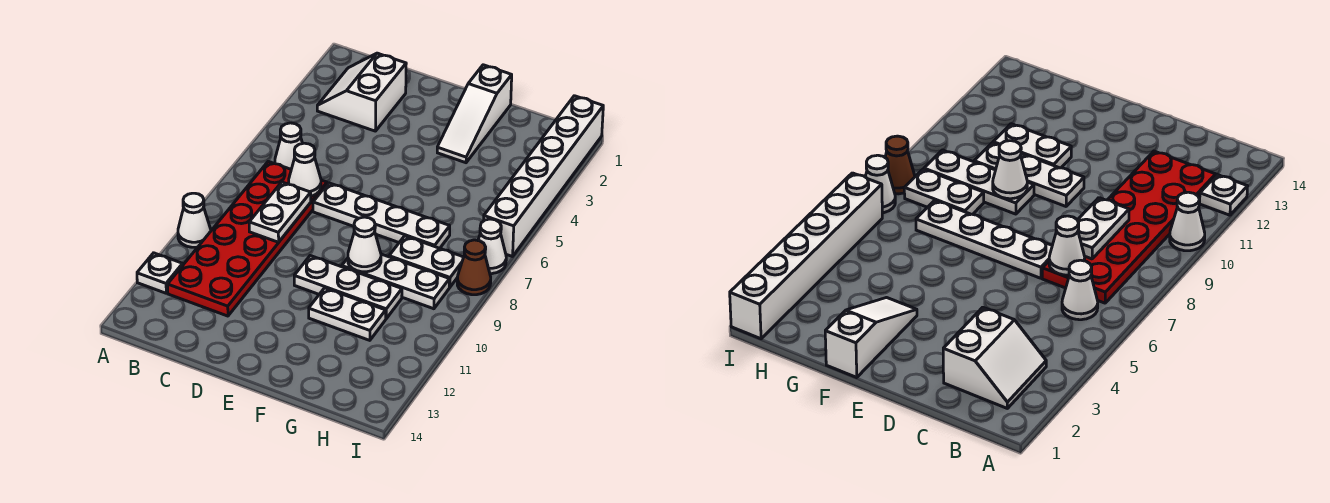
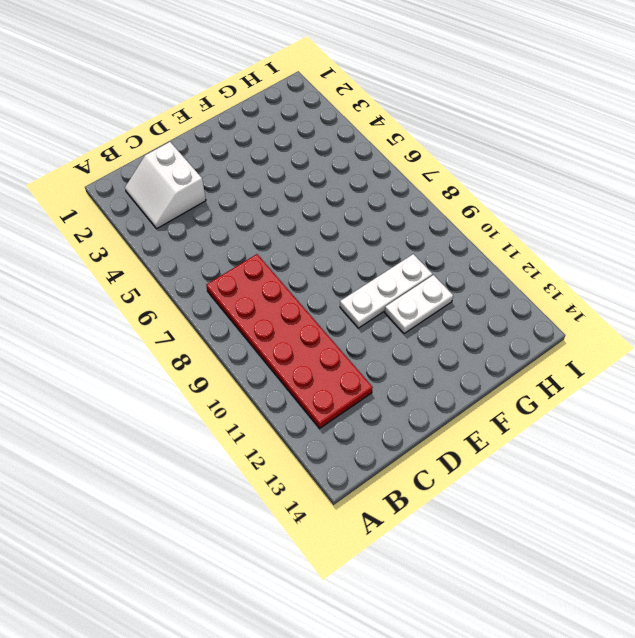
none -> white cone A10 level 1
none -> white plate A12 level 1
none -> white cone B6 level 1

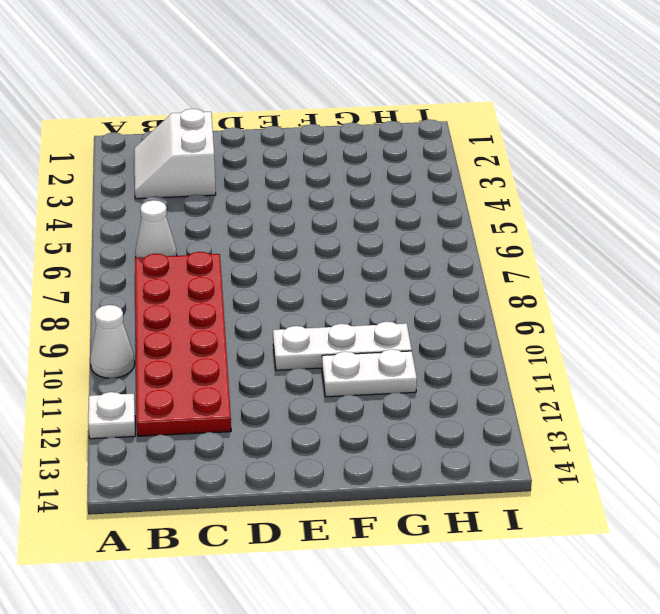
none -> white plate D7:G7 level 1
none -> white slope F1:F3 level 1 top 1
none -> white plate F9:H9 level 1

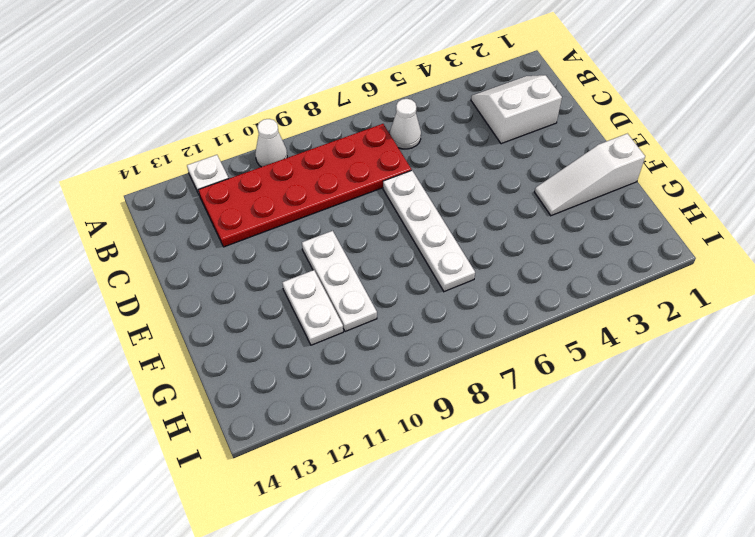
none -> white plate F9:H9 level 1
none -> white plate G8:H8 level 1
none -> white brick I1:I6 level 1

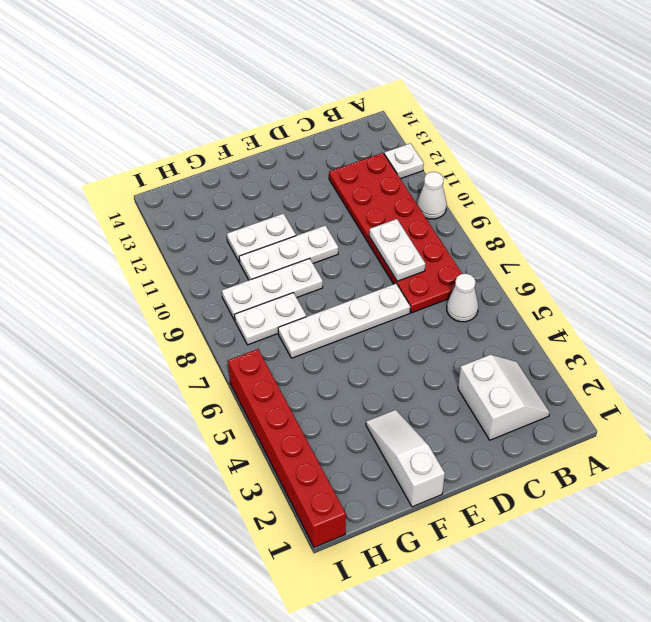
red brick I1:I6 level 1 -> white brick I1:I6 level 1
none -> white cone I7 level 1
none -> brown cone I8 level 1
none -> white cone C7 level 2

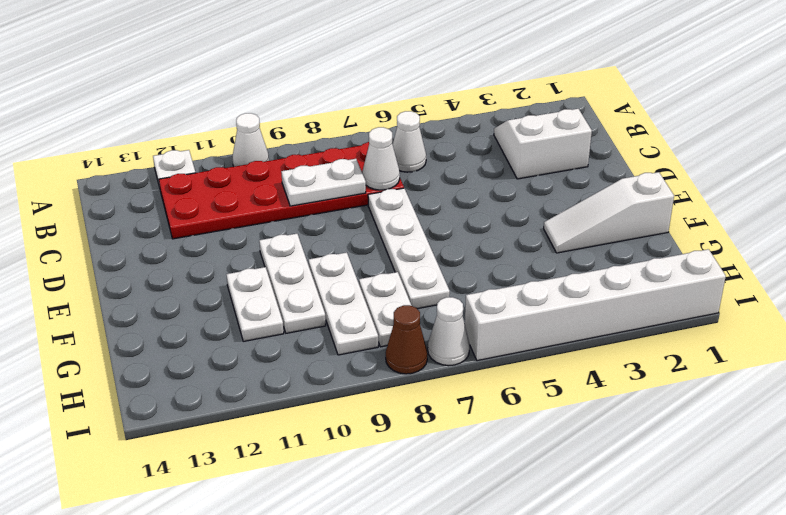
none -> white cone F9 level 2

